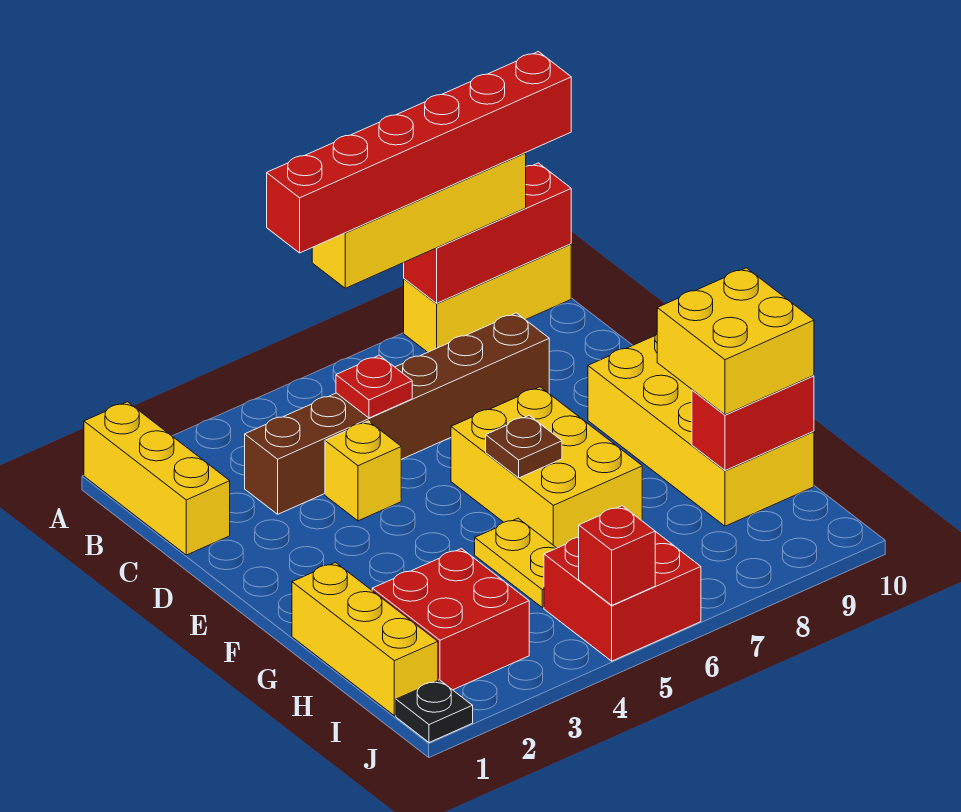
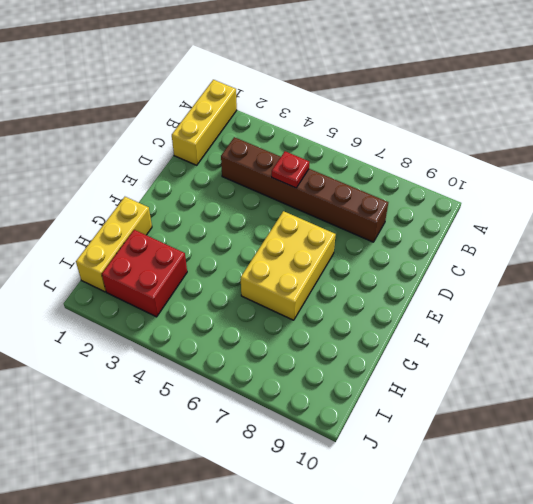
none -> yellow brick A8:A10 level 1
none -> yellow brick D4 level 1
none -> yellow brick E9:H10 level 1

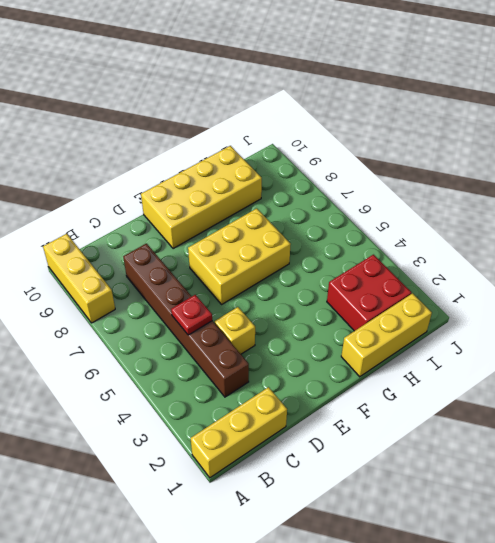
none -> yellow plate G5:H5 level 1
none -> red brick I5:J6 level 1
none -> black plate J1 level 1

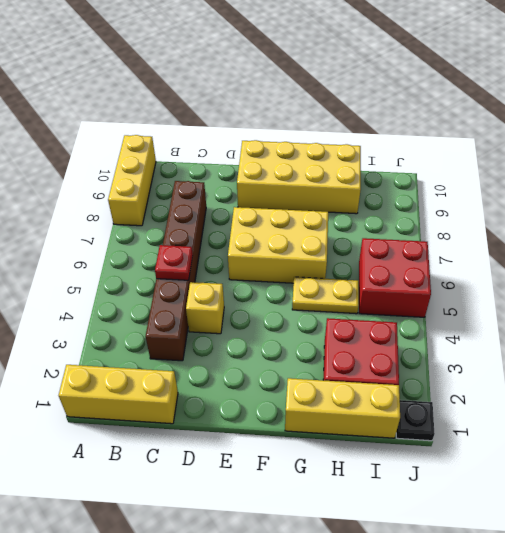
none -> red brick A8:A10 level 2
none -> brown plate F6 level 2
none -> red brick H9:H10 level 2

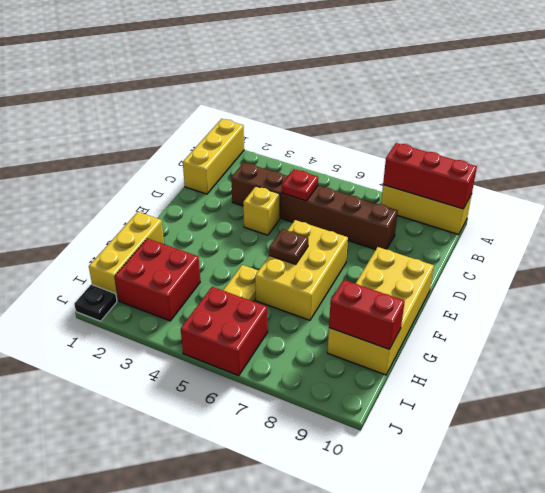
none -> red brick J5 level 2
none -> yellow brick A6:A9 level 3
none -> yellow brick G9:H10 level 3

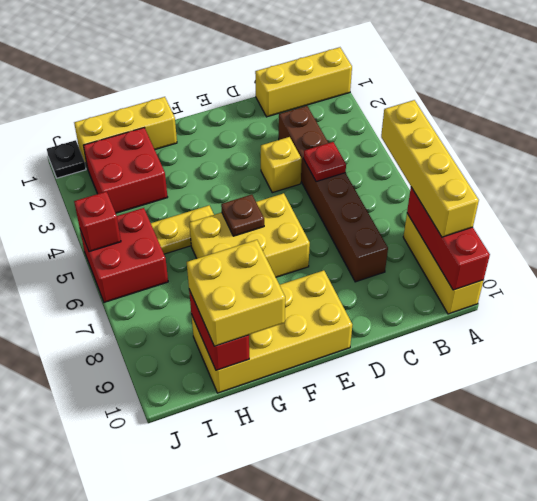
none -> red brick A5:A10 level 4

